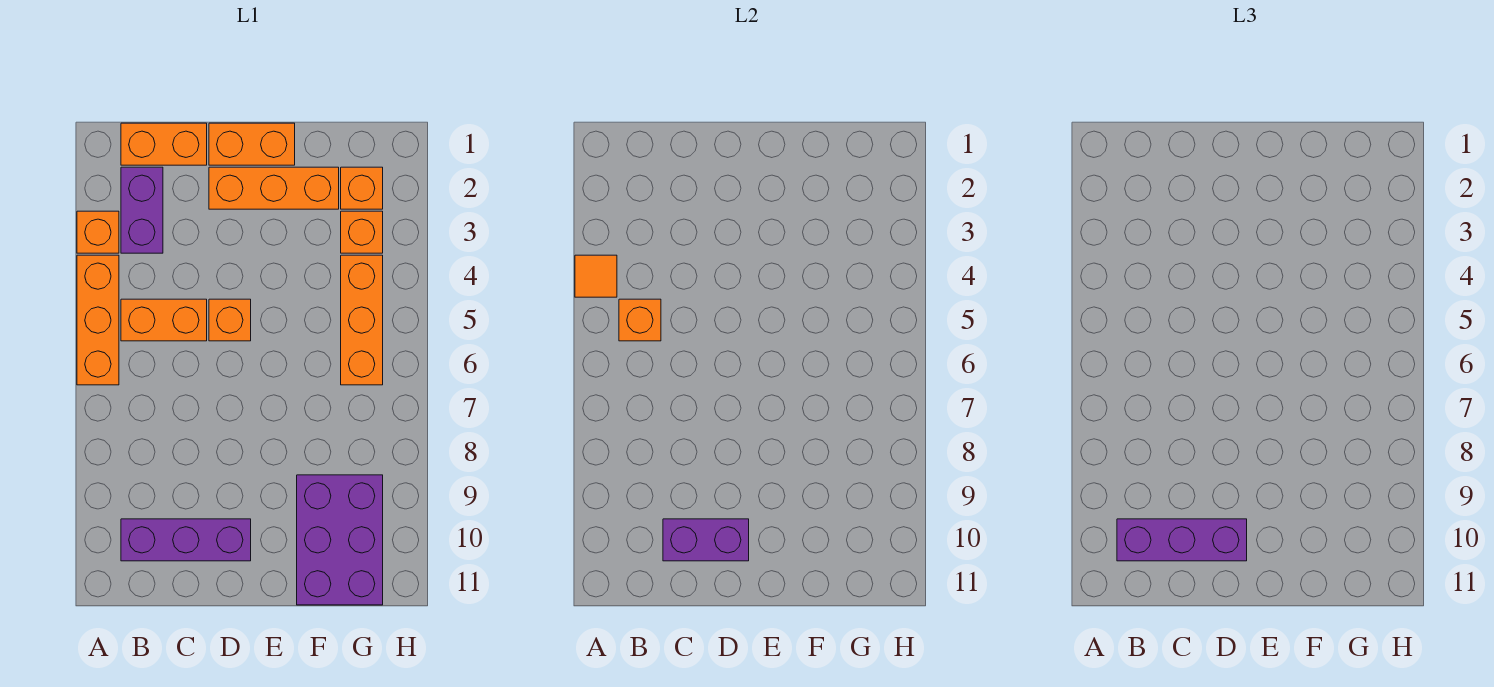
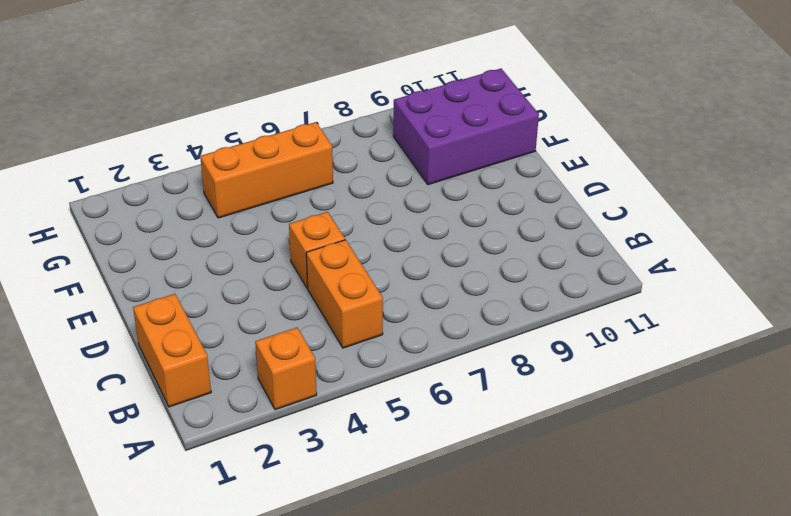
none -> orange brick A4:A6 level 1
none -> purple brick B2:B3 level 1
none -> purple brick B10:D10 level 1

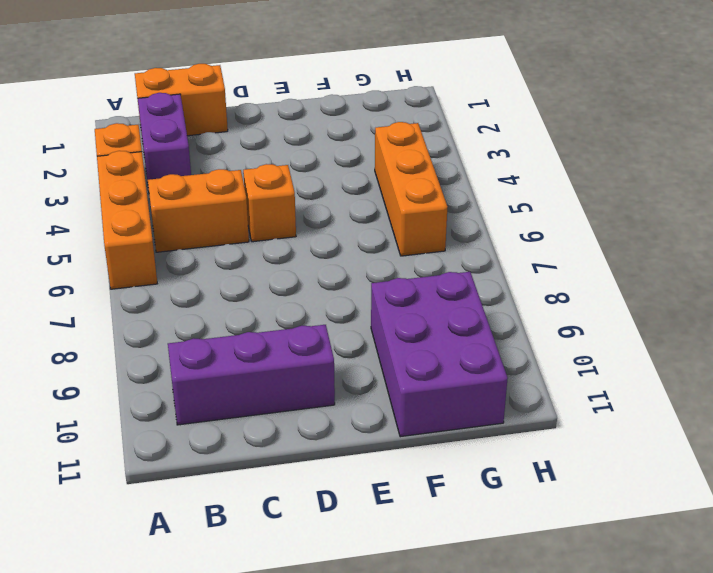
none -> orange brick D1:E1 level 1
none -> orange brick D2:F2 level 1
none -> orange brick G2 level 1

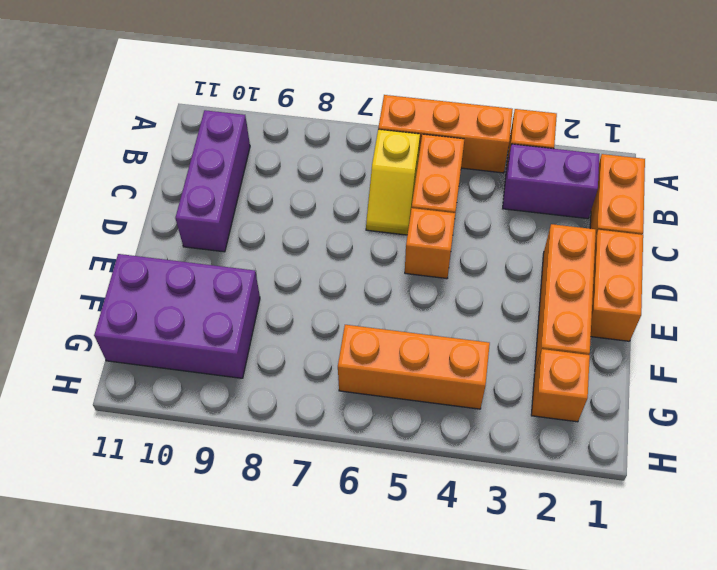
yellow slope B6:C6 level 1 top B -> none
none -> orange brick G3 level 1
none -> orange tile A4 level 2
none -> orange brick B5 level 2

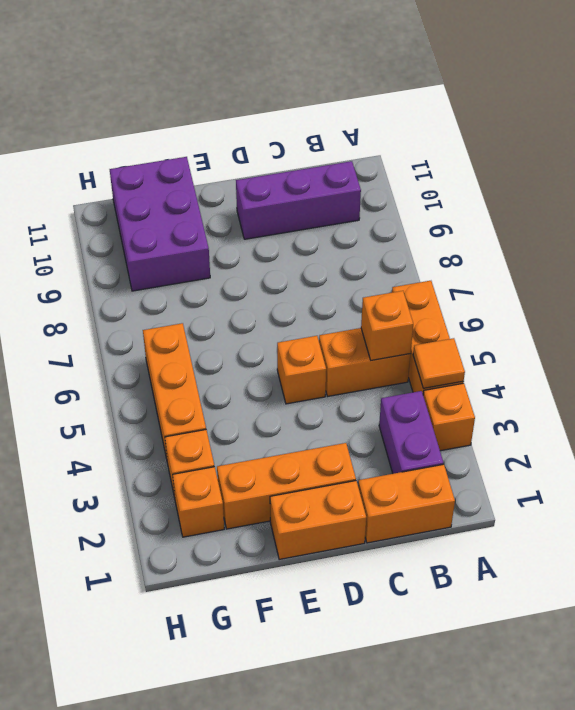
none -> purple brick C10:D10 level 2
none -> purple brick B10:D10 level 3

